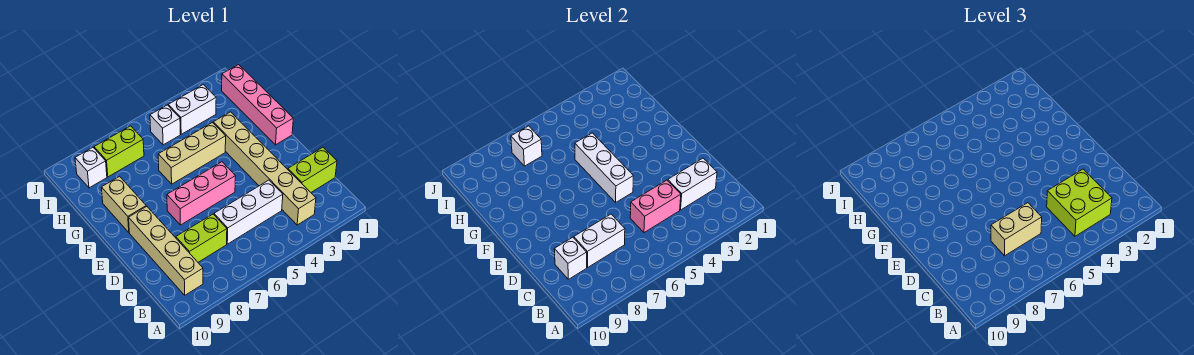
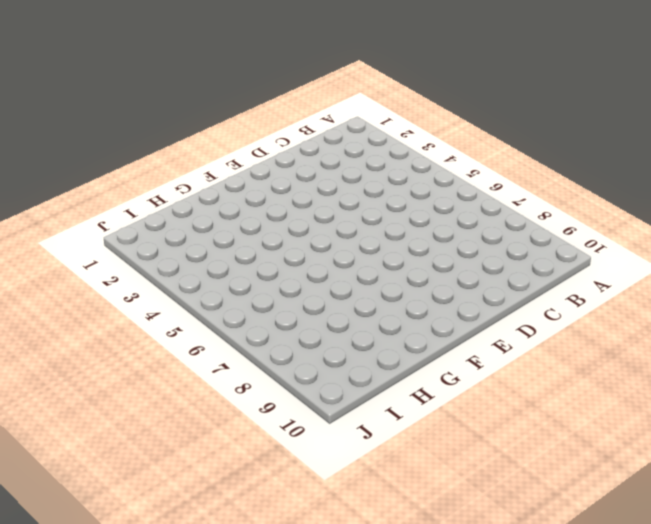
none -> tan brick B3:G3 level 1
none -> tan brick B9:E9 level 1
none -> lime brick C1:C2 level 1

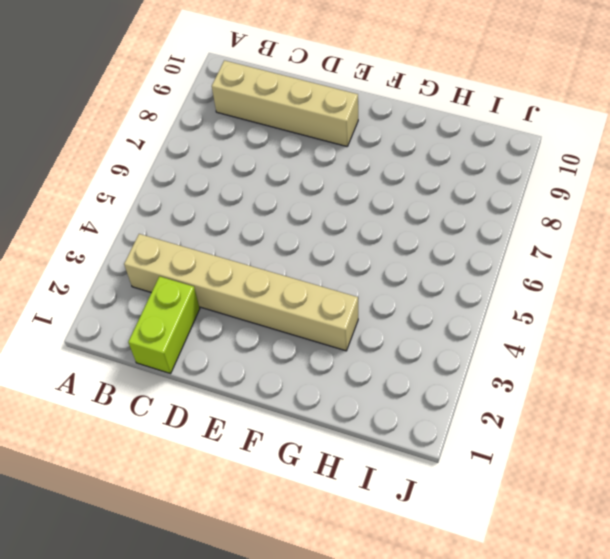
none -> white brick C4:C6 level 1
none -> lime brick C7:C8 level 1
none -> pink brick E5:E7 level 1

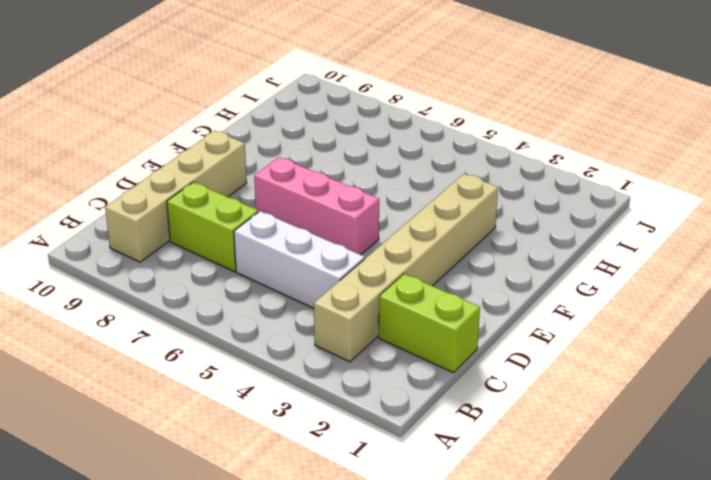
none -> pink brick F1:I1 level 1
none -> tan brick F9:G9 level 1
none -> tan brick G4:G6 level 1

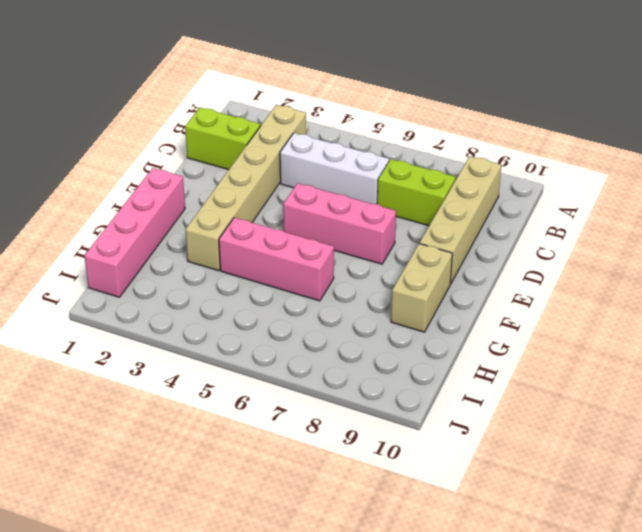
pink brick G4:G6 level 1 -> tan brick G4:G6 level 1
none -> white brick I3:I4 level 1
none -> white brick I5 level 1
none -> lime brick I7:I8 level 1

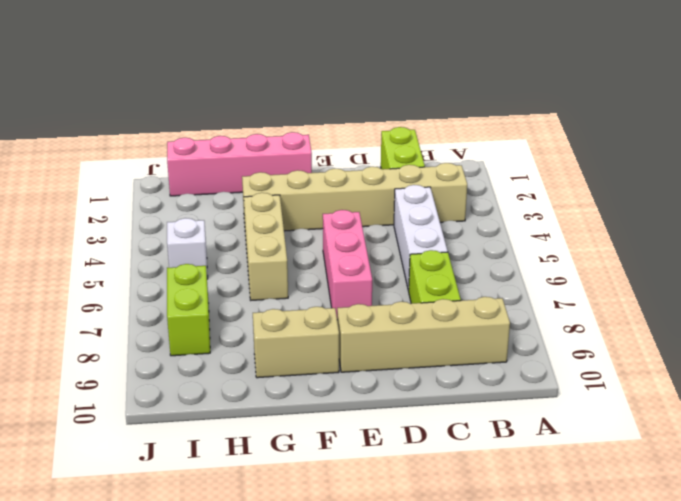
none -> white brick I3:I4 level 1
none -> white brick I9 level 1
none -> white brick C2:C3 level 2

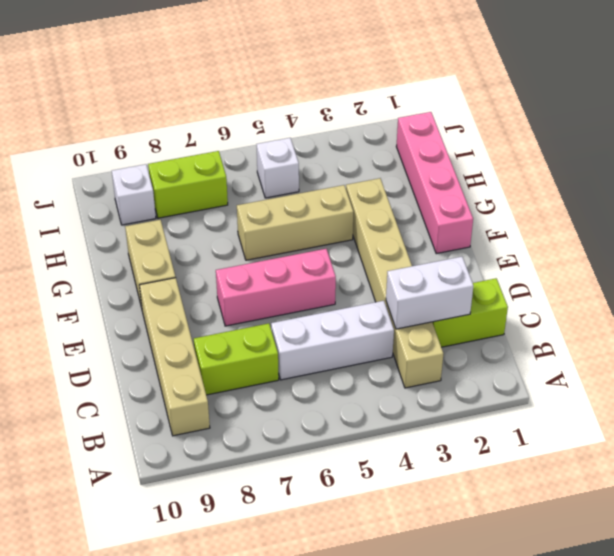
none -> white brick I3:I4 level 1
none -> pink brick C4:C5 level 2
none -> white brick C7:C8 level 2

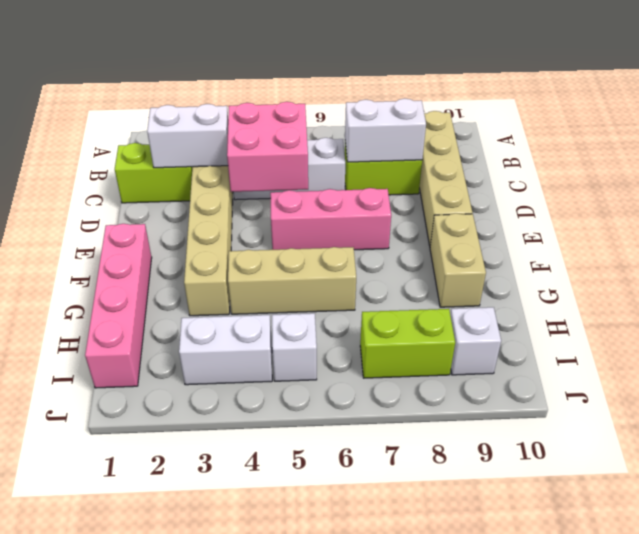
pink brick C4:D5 level 2 -> pink brick C4:C5 level 2
none -> white brick C9 level 2
none -> white brick E5:G5 level 2
none -> white brick I7 level 2

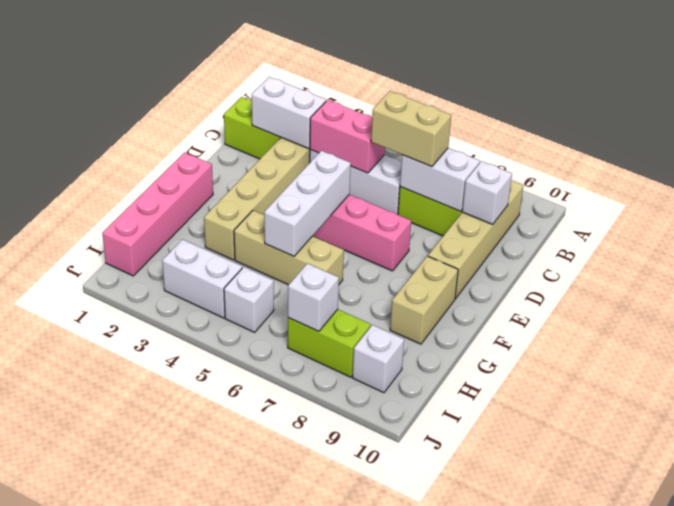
none -> lime brick B3:C4 level 3

